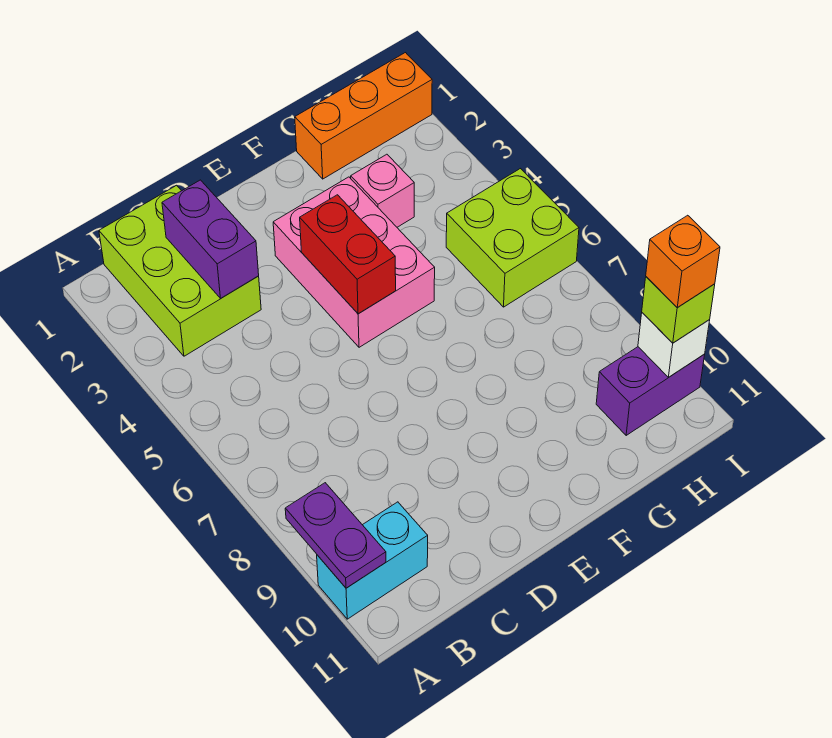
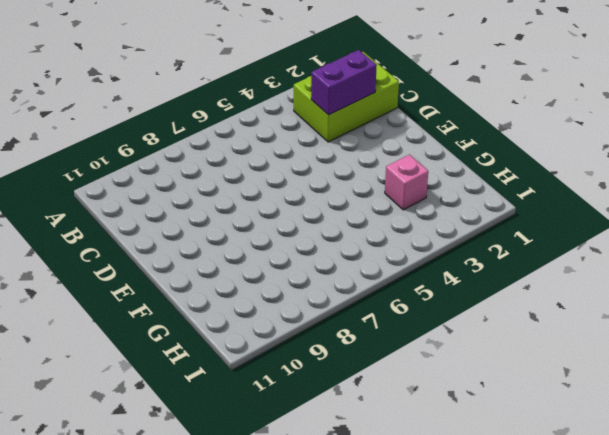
none -> cyan brick A10:B10 level 1
none -> pink brick E3:F5 level 1
none -> orange brick G1:I1 level 1

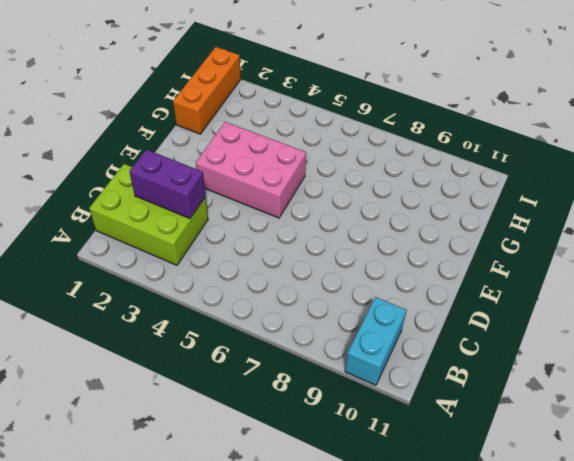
none -> pink brick G3 level 1
none -> lime brick H5:I6 level 1
none -> purple brick H10:I10 level 1

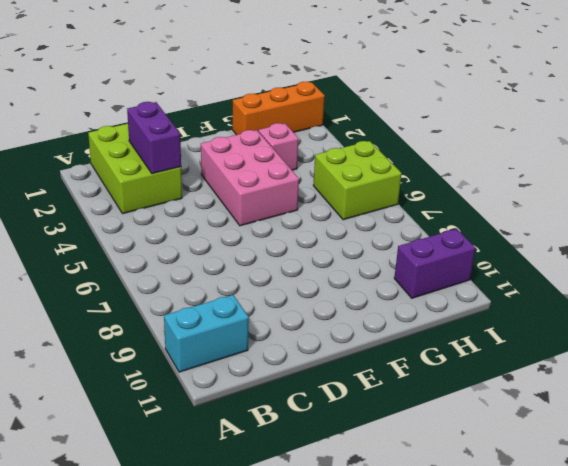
none -> purple plate A9:A10 level 2
none -> red brick E4:E5 level 2
none -> white brick I10 level 2

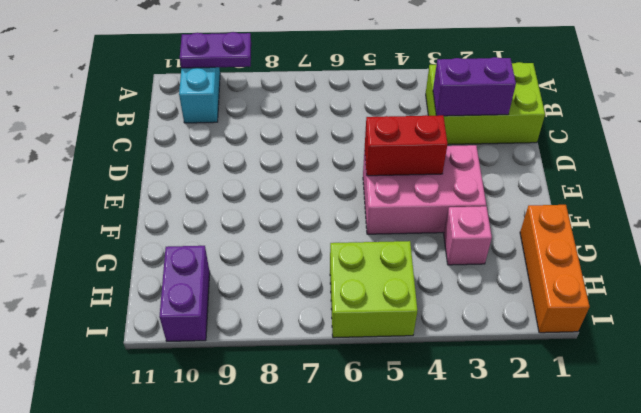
none -> white brick I10 level 2
none -> lime brick I10 level 3
none -> orange brick I10 level 4

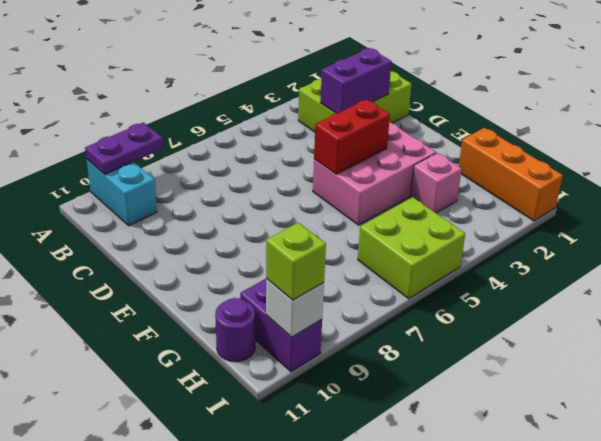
purple round brick H11 level 1 -> none
none -> orange brick I10 level 4

